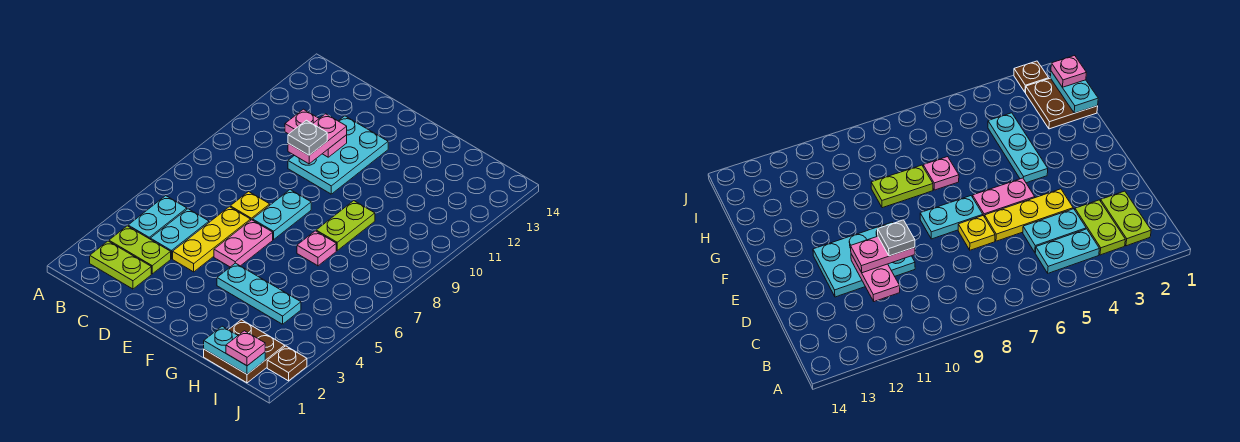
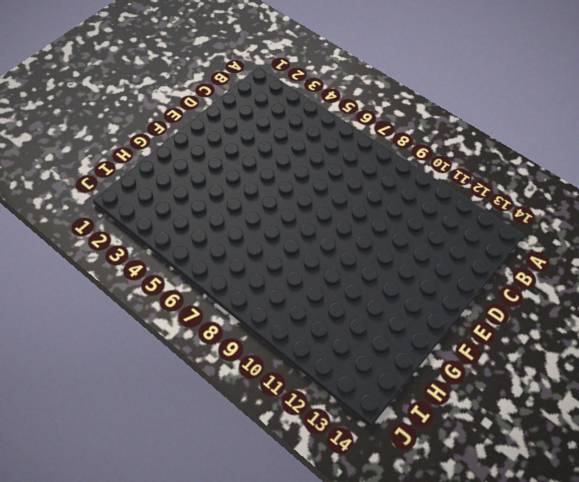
none -> lime plate B2:C2 level 1
none -> lime plate B3:C3 level 1
none -> cyan plate B4:B5 level 1

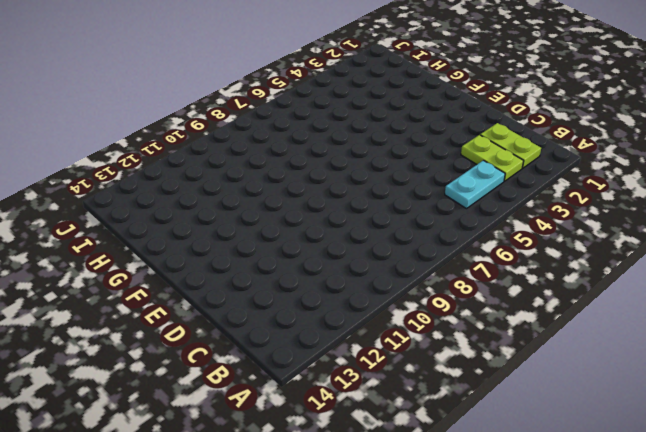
none -> cyan plate C4:C5 level 1
none -> yellow plate D4:D6 level 1
none -> yellow plate D7 level 1

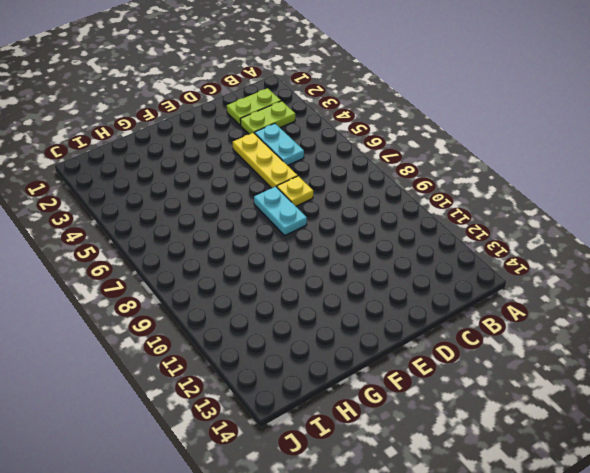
none -> cyan plate B4:B5 level 1
none -> cyan plate D10:E12 level 1
none -> pink plate E5:E6 level 1

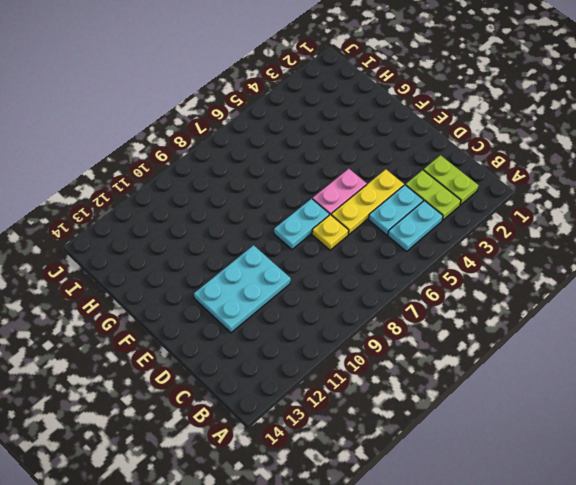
none -> cyan plate F4:H4 level 1
none -> pink plate G7 level 1
none -> lime plate G8:G9 level 1

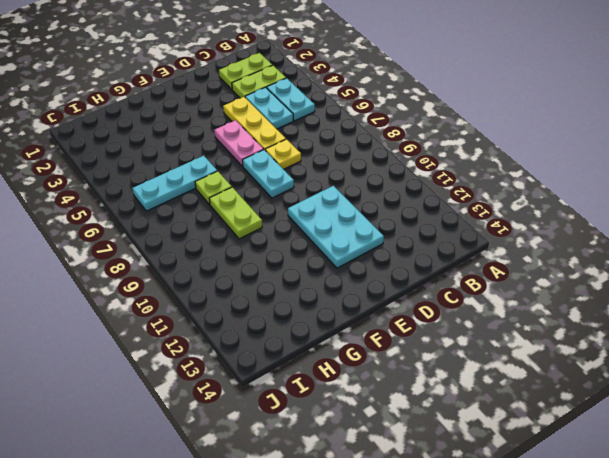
cyan plate G6:I6 level 1 -> cyan plate F4:H4 level 1
lime plate G7 level 1 -> pink plate G7 level 1
none -> brown plate H1:I2 level 1
none -> brown plate J2 level 1
none -> pink plate C11:D11 level 2

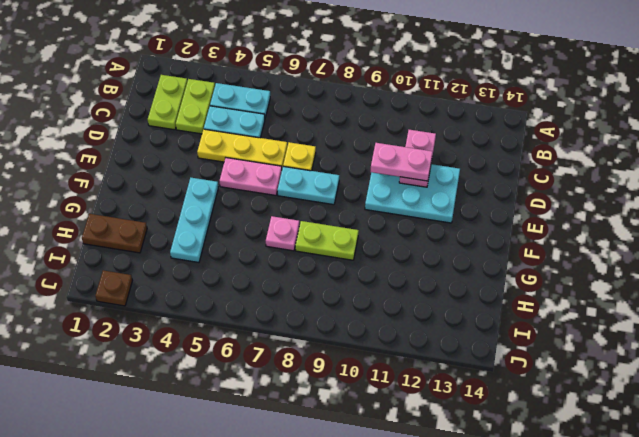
brown plate H1:H2 level 1 -> brown plate H1:I2 level 1
none -> cyan plate H1:I1 level 2
none -> pink plate I1 level 3
none -> grey plate D10 level 4

